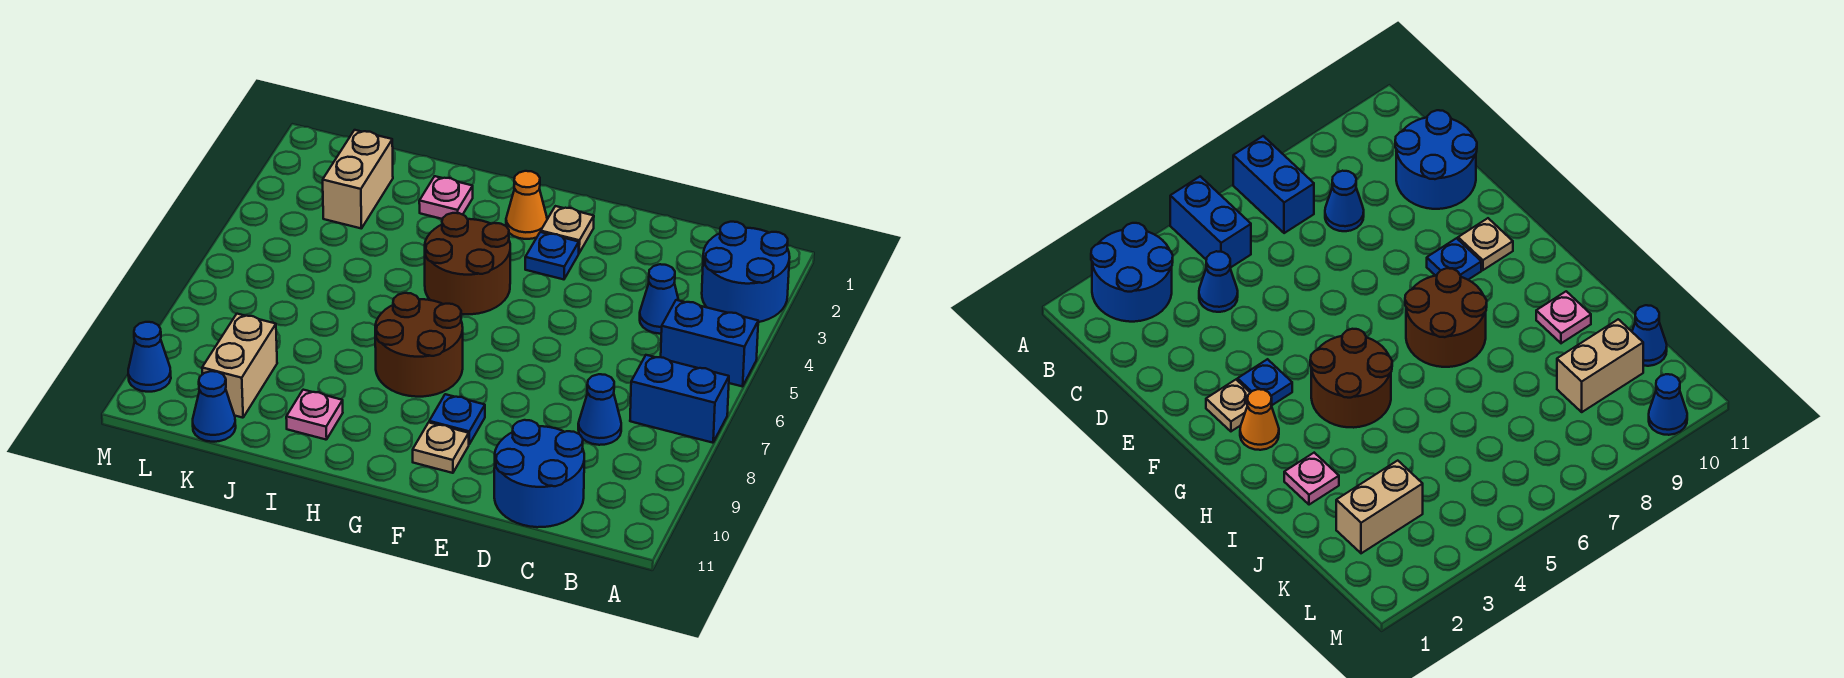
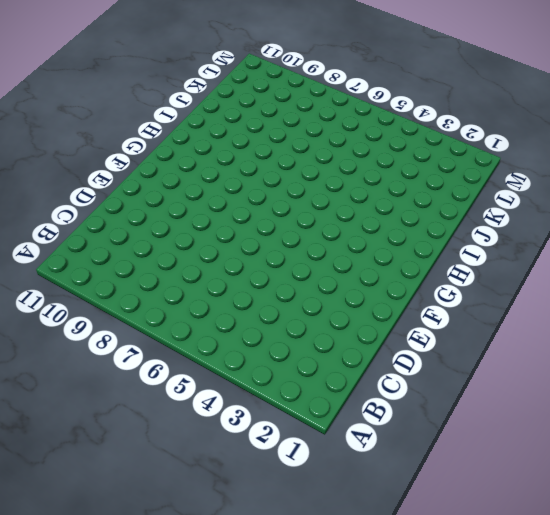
none -> blue round brick A2:B3 level 1
none -> blue brick A5:B5 level 1
none -> blue brick A7:B7 level 1

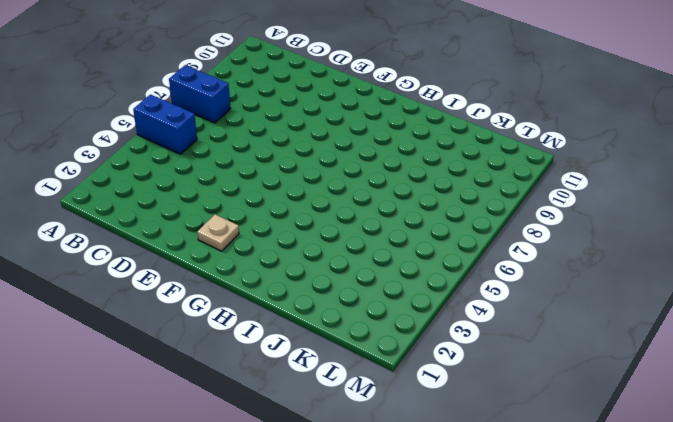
none -> blue round brick A2:B3 level 1
none -> blue cone C4 level 1
none -> blue cone C8 level 1

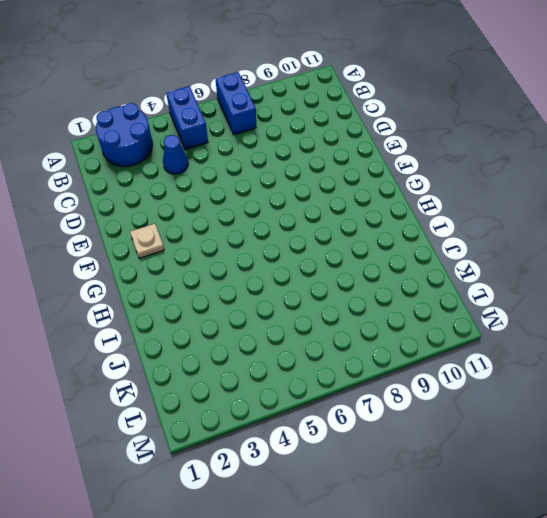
none -> blue cone C8 level 1
none -> blue round brick C10:D11 level 1
none -> blue plate F3 level 1

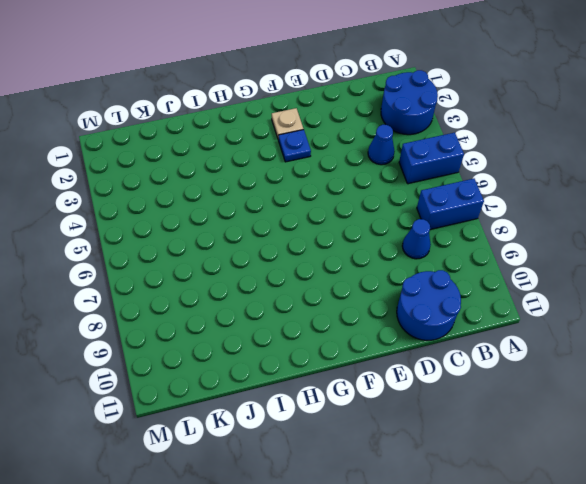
none -> blue plate F9 level 1
none -> tan plate F10 level 1
none -> orange cone G2 level 1

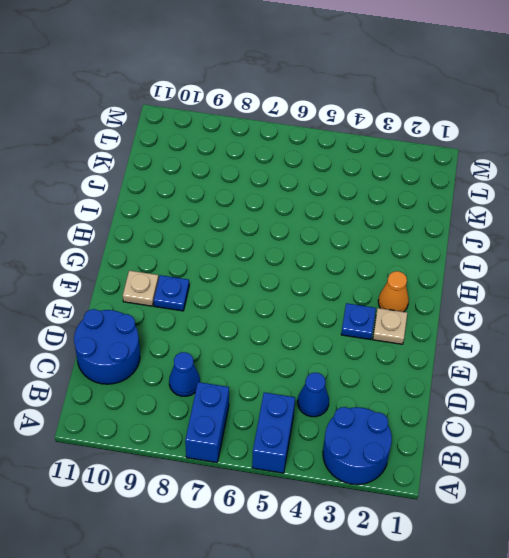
none -> brown round brick G4:H5 level 1
none -> brown round brick G7:H8 level 1
none -> pink plate I2 level 1

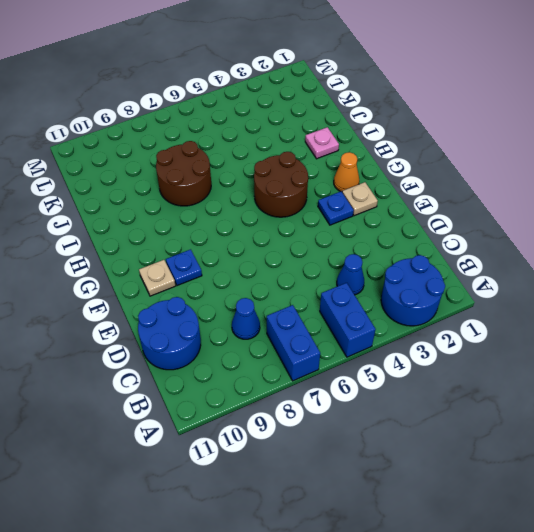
brown round brick I7:J8 level 1 -> brown round brick G7:H8 level 1
none -> pink plate I10 level 1
none -> tan brick K2:K3 level 1
none -> tan brick K9:K10 level 1

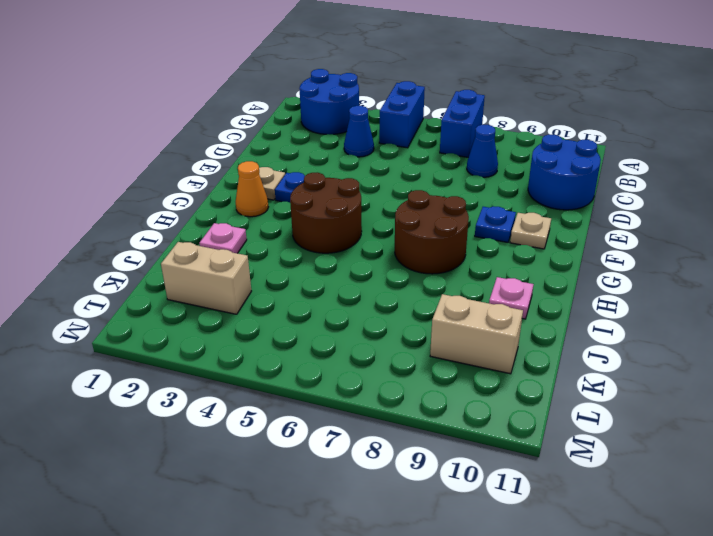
none -> blue cone K11 level 1
none -> blue cone M10 level 1

